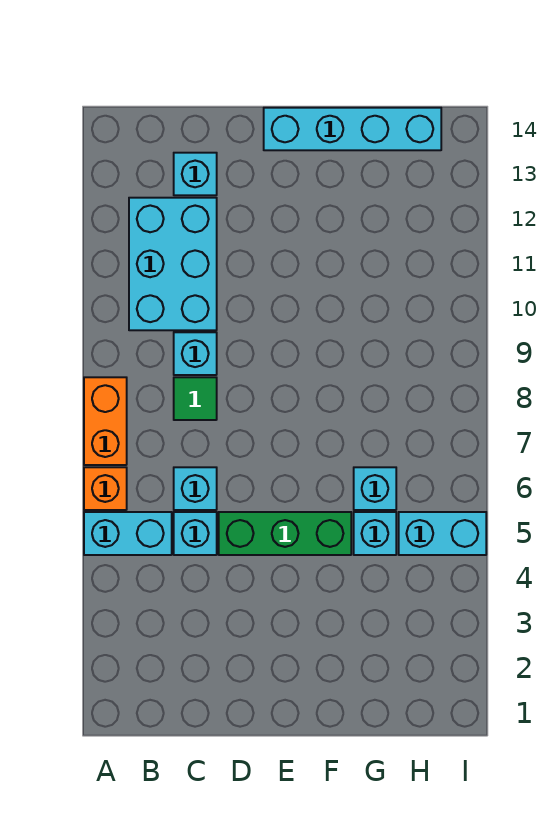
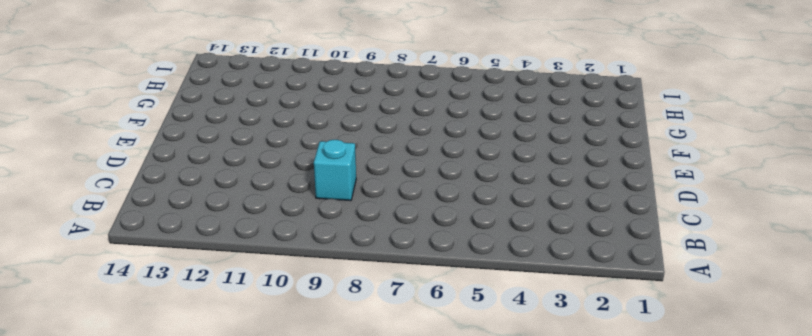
none -> cyan brick A5:B5 level 1
none -> orange brick A6 level 1
none -> orange brick A7:A8 level 1

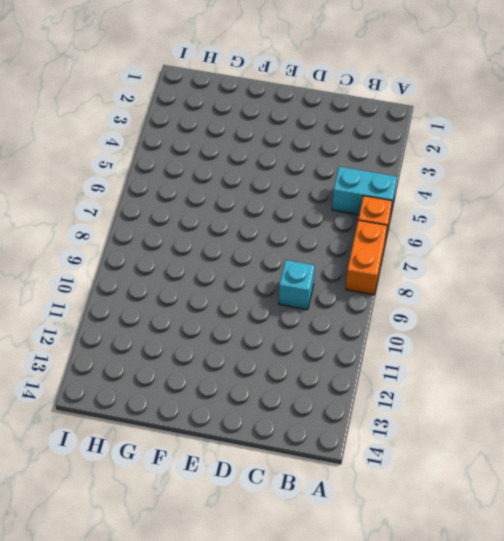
none -> cyan brick B10:C12 level 1
none -> cyan brick C5 level 1
none -> cyan brick C6 level 1

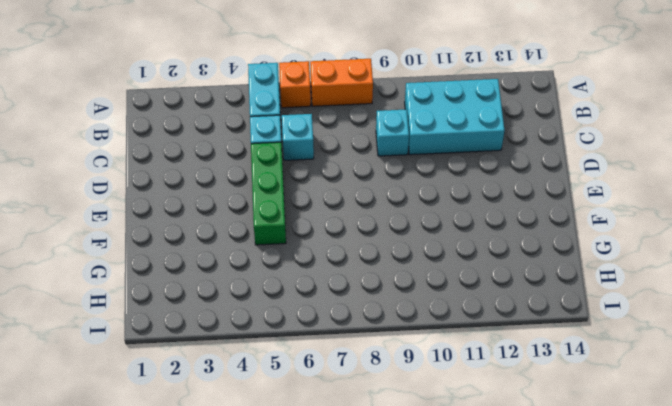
none -> green tile C8 level 1
none -> cyan brick C13 level 1
none -> cyan brick E14:H14 level 1

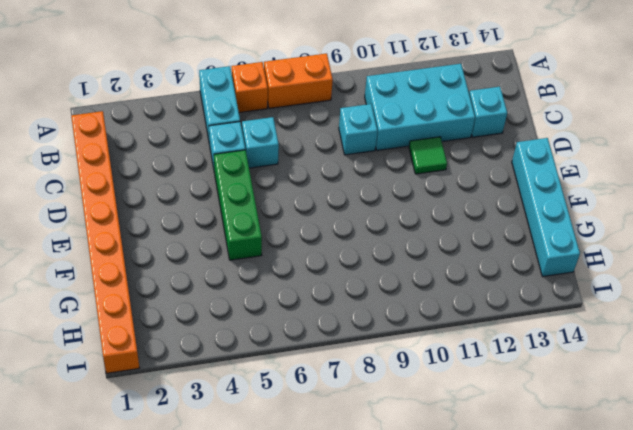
orange brick B1:I1 level 1 -> none
green tile D11 level 1 -> green tile C8 level 1
none -> cyan brick G5 level 1
none -> cyan brick G6 level 1
none -> cyan brick H5:I5 level 1

